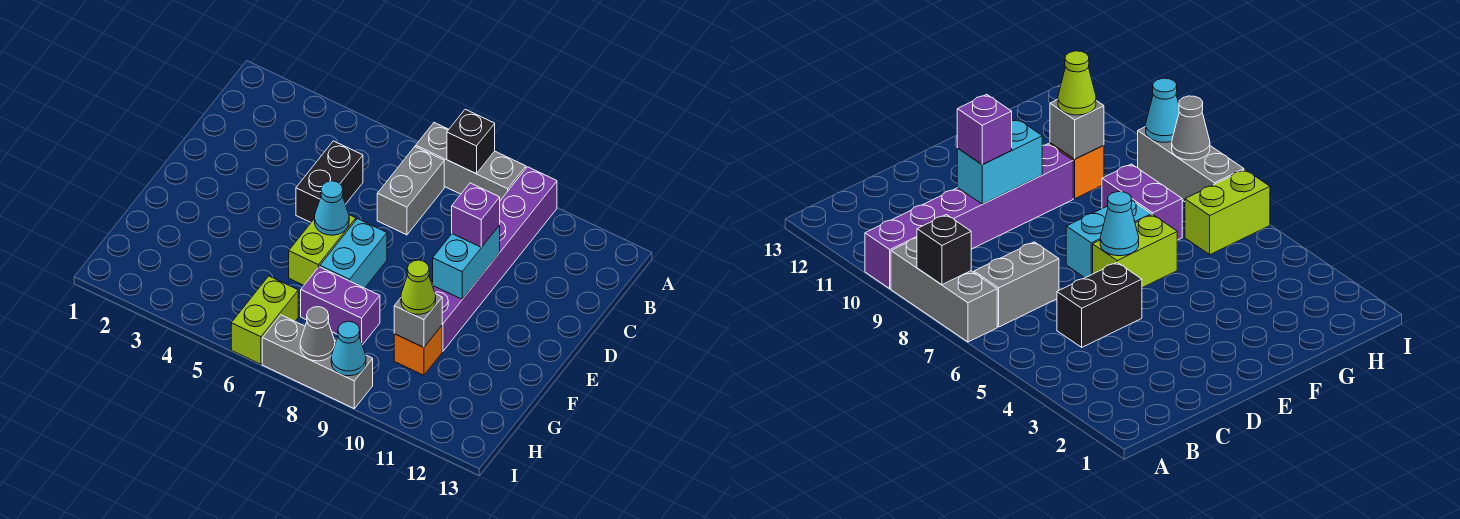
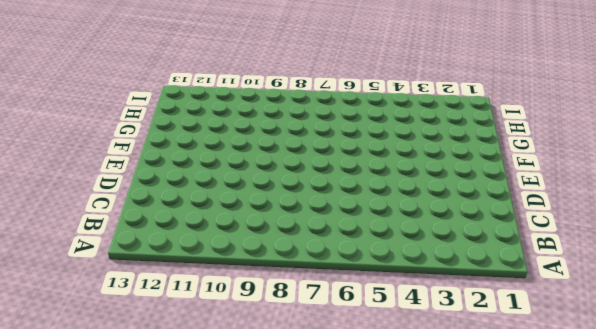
none -> grey brick A7:A9 level 1
none -> purple brick A10:F10 level 1
none -> grey brick B7:C7 level 1

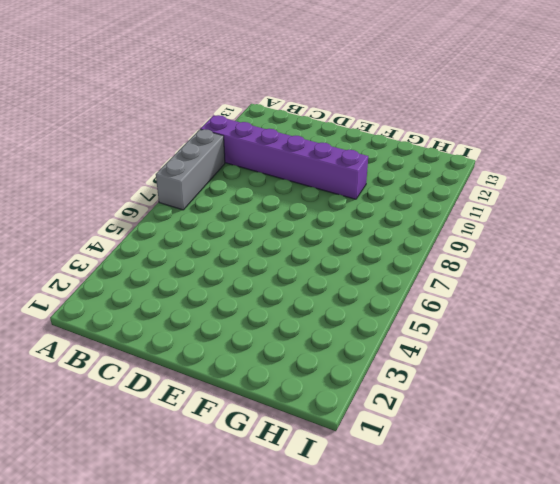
none -> grey brick B7:C7 level 1
none -> black brick C5:D5 level 1
none -> lime brick E6:F6 level 1

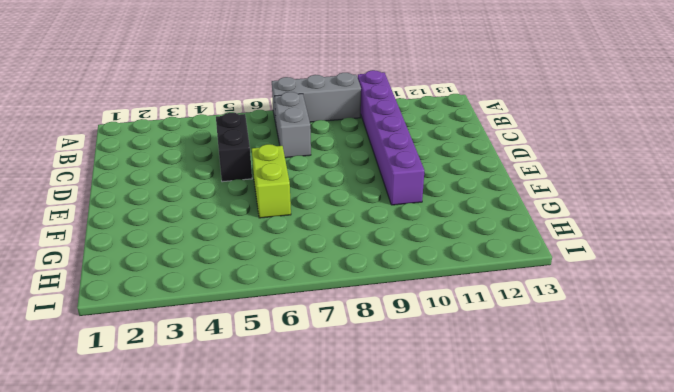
none -> cyan brick E7:F7 level 1
none -> purple brick G7:G8 level 1
none -> orange brick G10 level 1

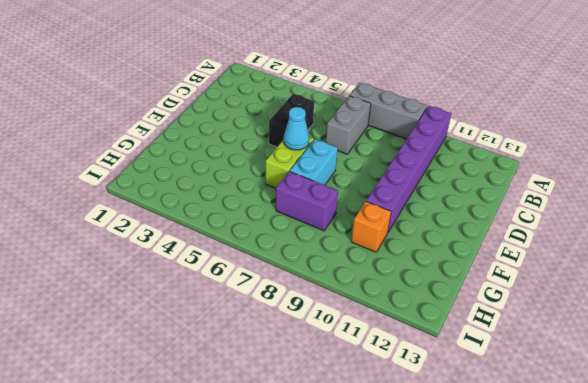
none -> lime brick H6:I6 level 1
none -> grey brick I7:I9 level 1
none -> black brick A8 level 2

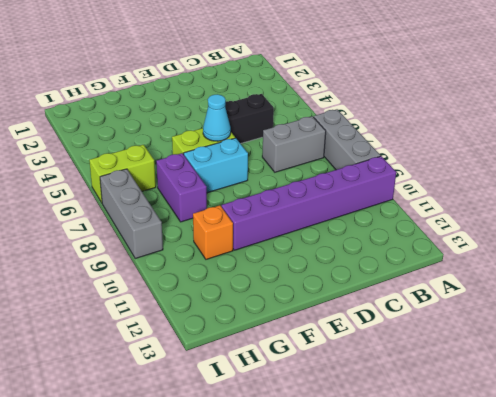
none -> black brick A8 level 2
none -> cyan brick D10:E10 level 2
none -> grey brick G10 level 2

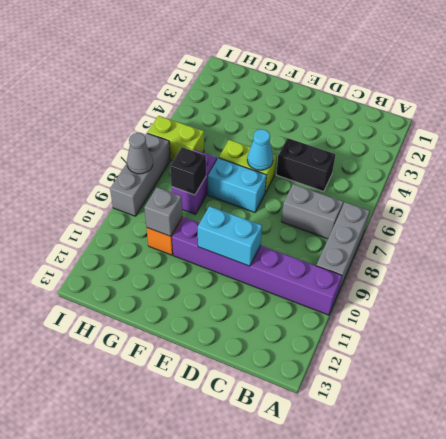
black brick G8 level 2 -> black brick A8 level 2
none -> cyan cone I9 level 2
none -> purple brick D10 level 3
none -> lime cone G10 level 3

